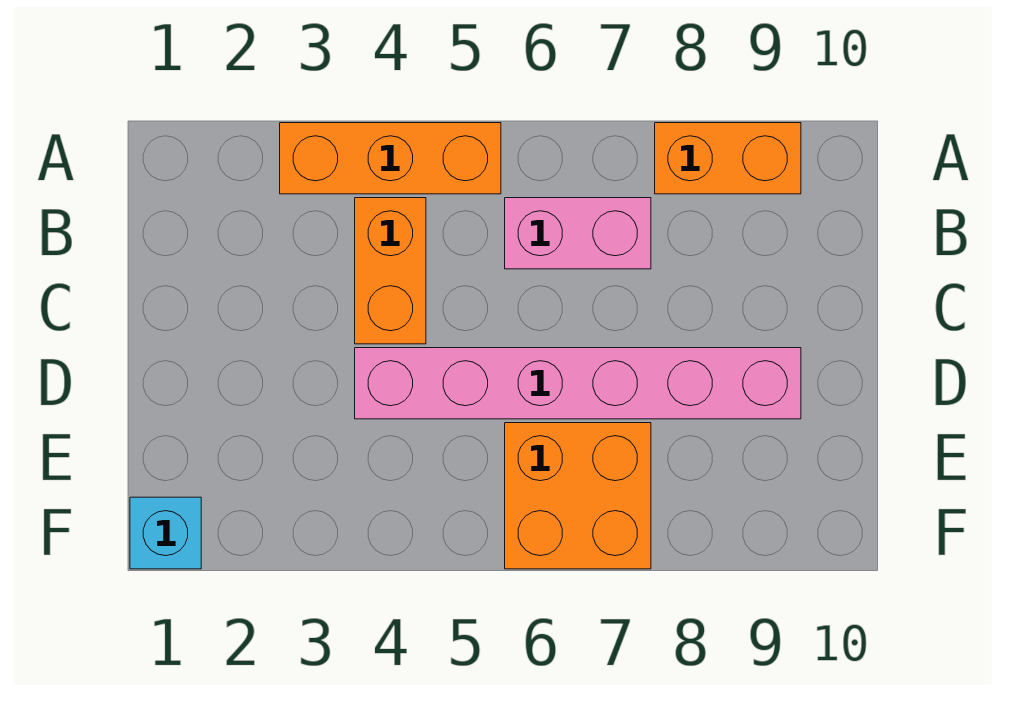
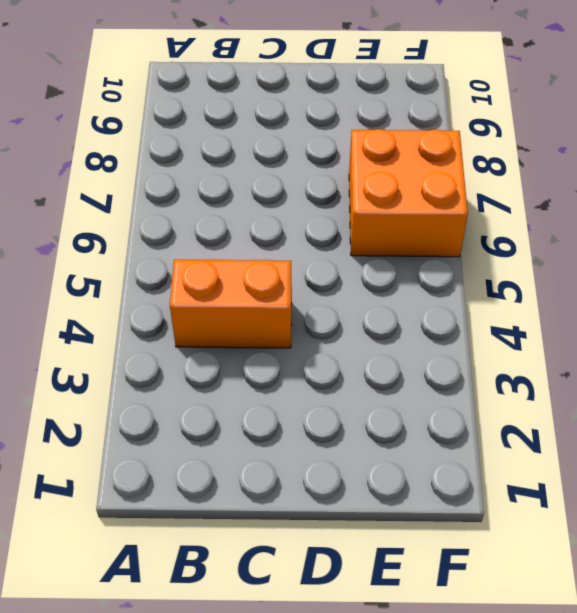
none -> orange brick A3:A5 level 1
none -> orange brick A8:A9 level 1

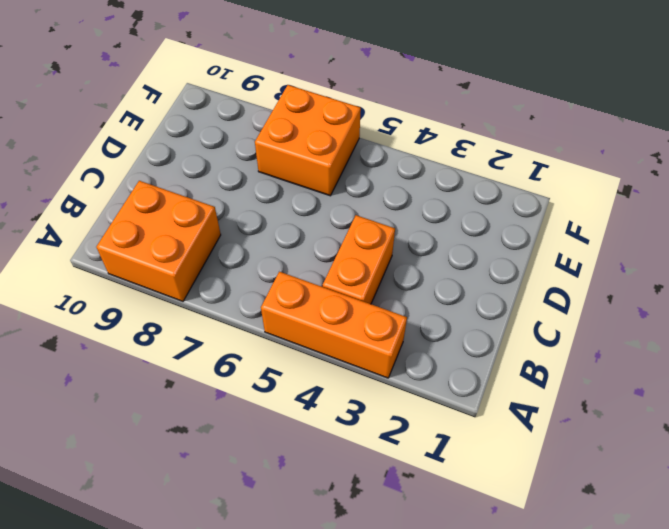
orange brick A8:B9 level 1 -> orange brick A8:A9 level 1
none -> pink brick B6:B7 level 1
none -> pink brick D4:D9 level 1

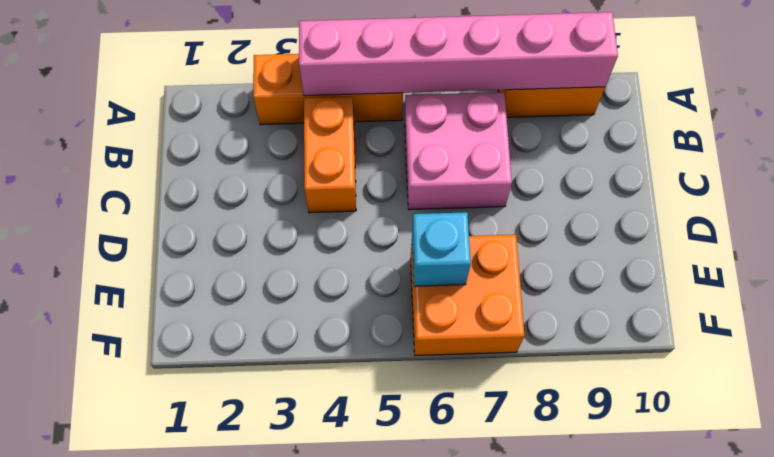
pink brick A4:A9 level 2 -> pink brick D4:D9 level 1
pink brick B6:C7 level 1 -> pink brick B6:B7 level 1
cyan brick E6 level 2 -> cyan brick F1 level 1

